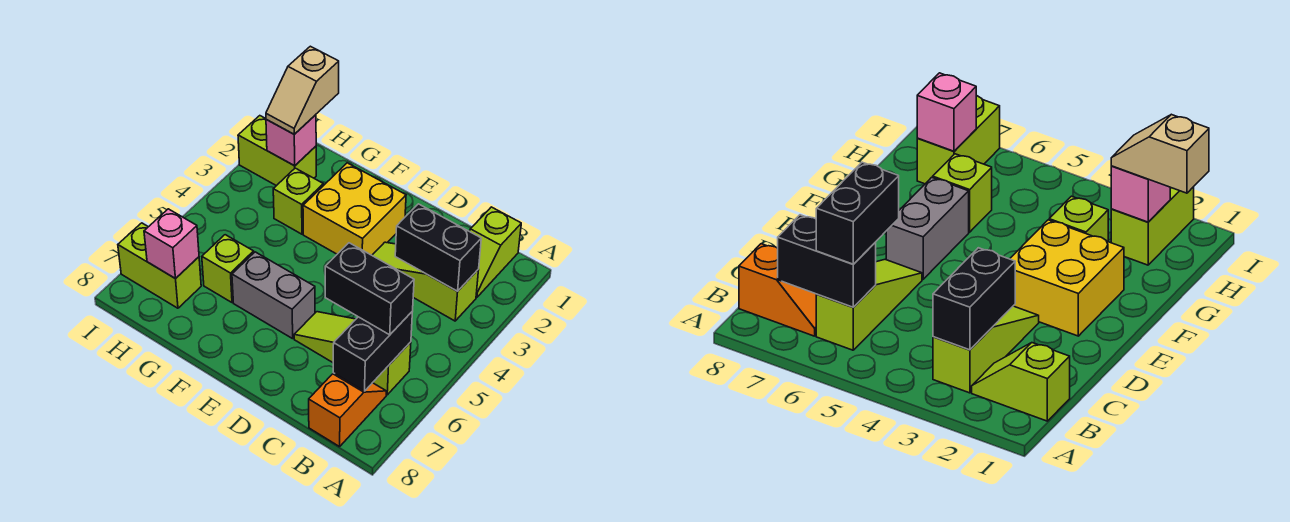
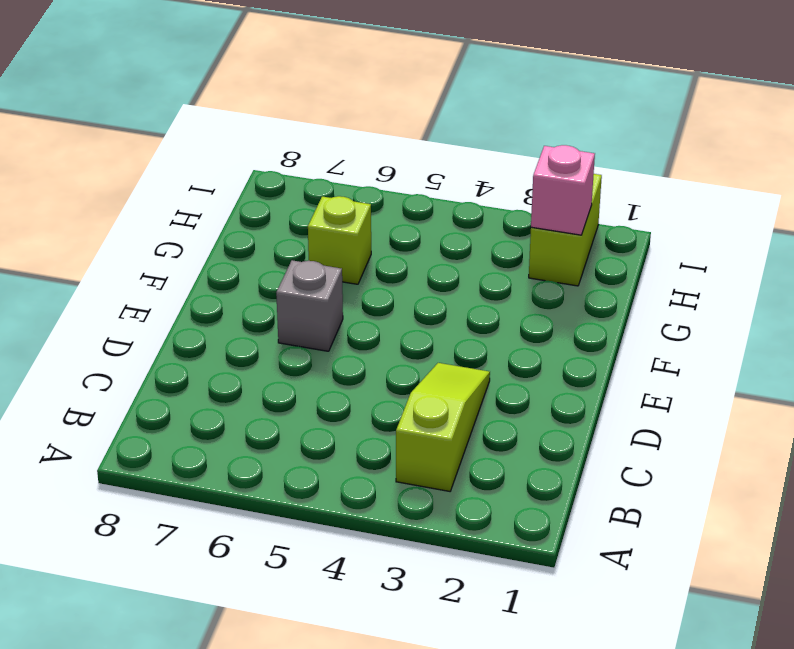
grey brick E6 level 1 -> grey brick E6:F6 level 1
none -> lime slope B1:B2 level 1 top 1
none -> lime slope B6:D6 level 1 top B
none -> orange slope B7:B8 level 1 top 8

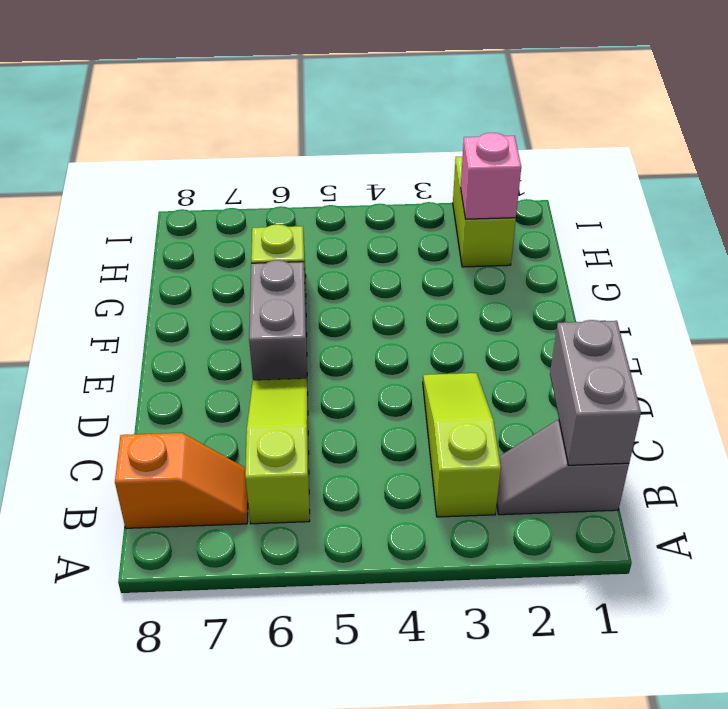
grey slope B1:B2 level 1 top 1 -> lime slope B1:B2 level 1 top 1
grey brick B1:C1 level 2 -> none
none -> yellow brick E2:F3 level 1
none -> lime brick G3 level 1
none -> lime brick H7:I7 level 1

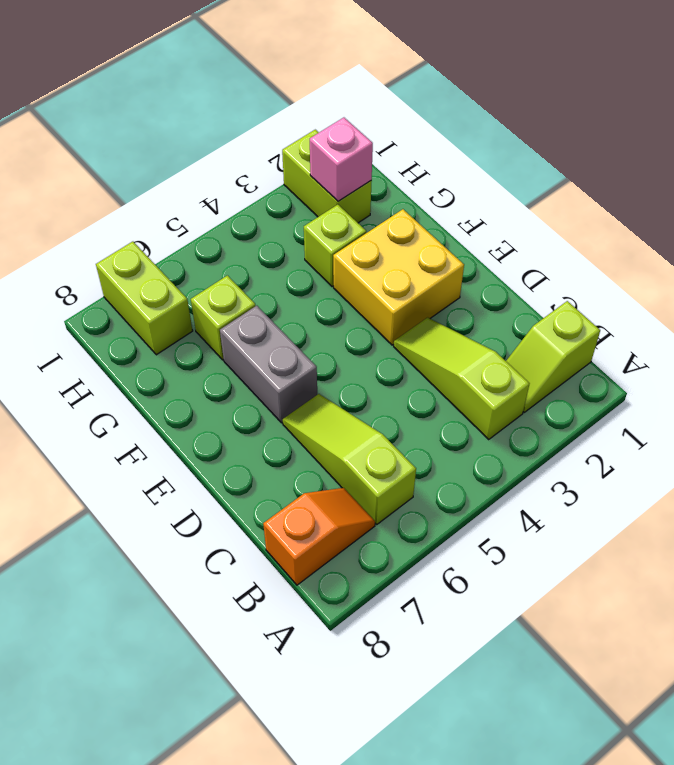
none -> black brick B3:C3 level 2
none -> black brick B6:B7 level 2
none -> pink brick H7 level 2

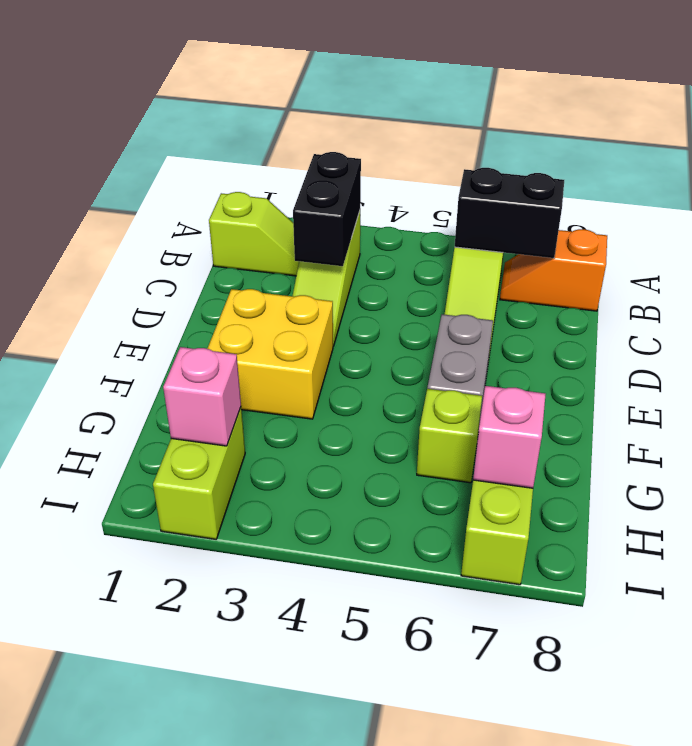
none -> lime brick G3 level 1
none -> black brick B6:C6 level 3
none -> tan slope H1:H2 level 3 top 1

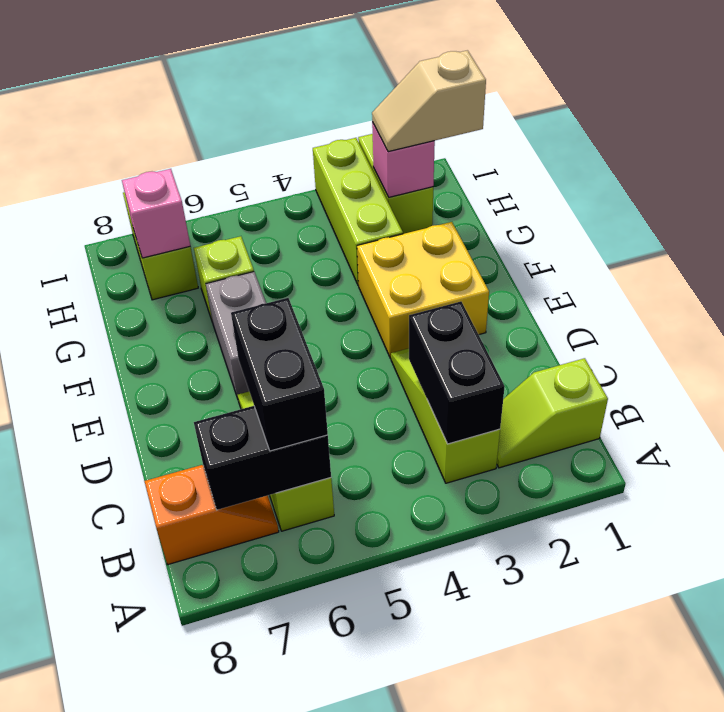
lime brick G3:I3 level 1 -> lime brick G3 level 1

